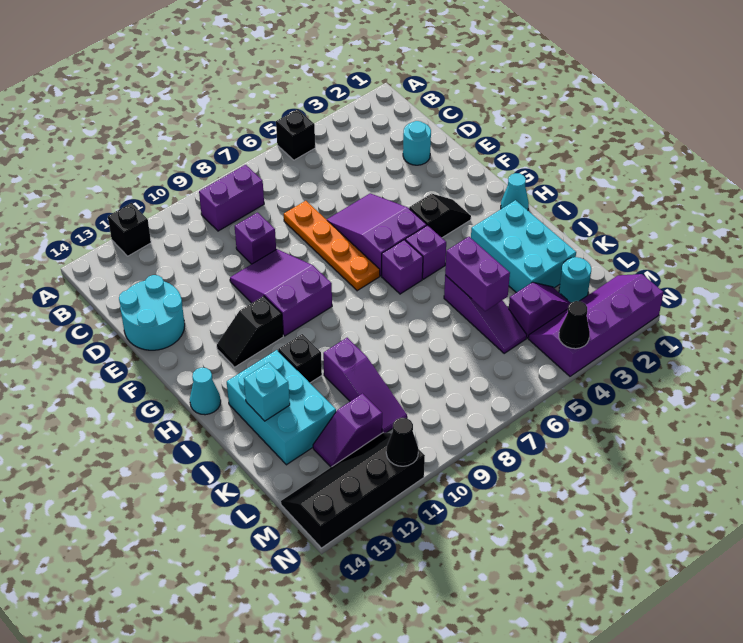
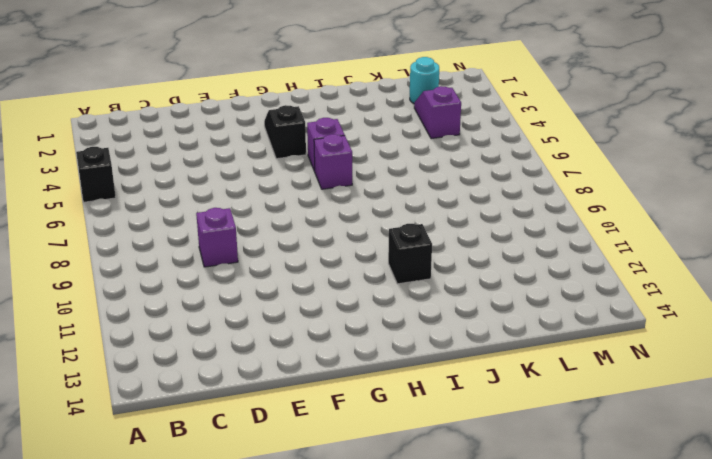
none -> black brick A12 level 1
none -> purple brick B8:B9 level 1
none -> cyan round brick D2 level 1

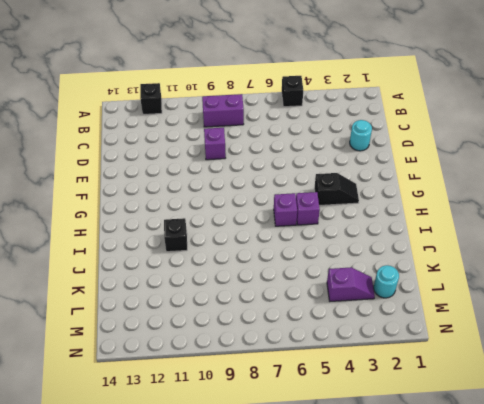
none -> orange plate D7:G7 level 1
none -> cyan round brick D13:E14 level 1
none -> purple slope E5:G6 level 1 top G

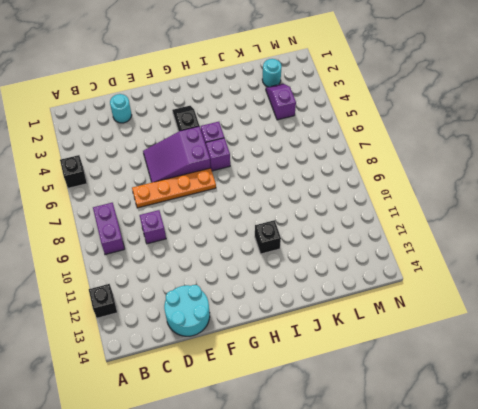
none -> purple slope E9:G10 level 1 top G
none -> black slope G11:G12 level 1 top 11
none -> cyan cone H1 level 1

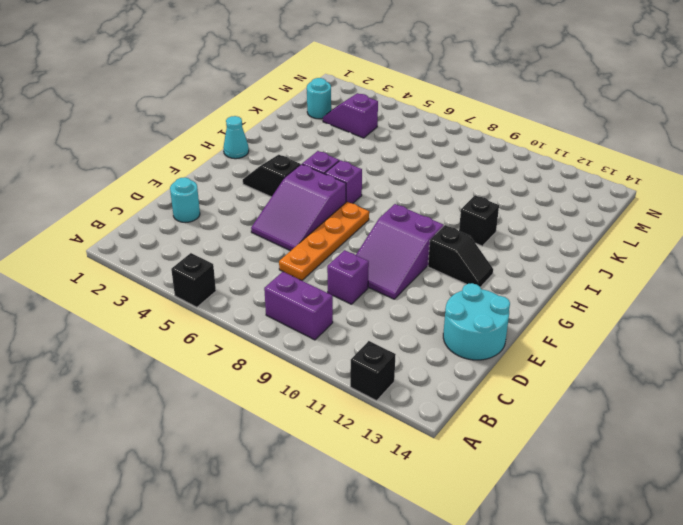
none -> cyan cone H14 level 1
none -> cyan brick I2:K3 level 1
none -> cyan brick I12:K13 level 1

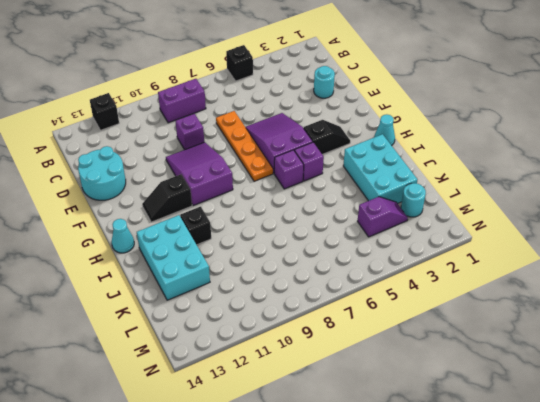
none -> purple slope J5:L5 level 1 top J
none -> purple slope J10:L10 level 1 top J
none -> purple slope L11:L12 level 1 top 11

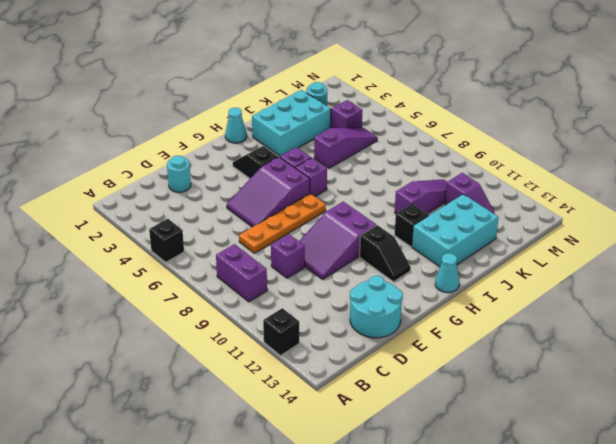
none -> purple slope M1:N4 level 1 top N
none -> black slope M11:N14 level 1 top N
none -> purple brick J5:K5 level 2

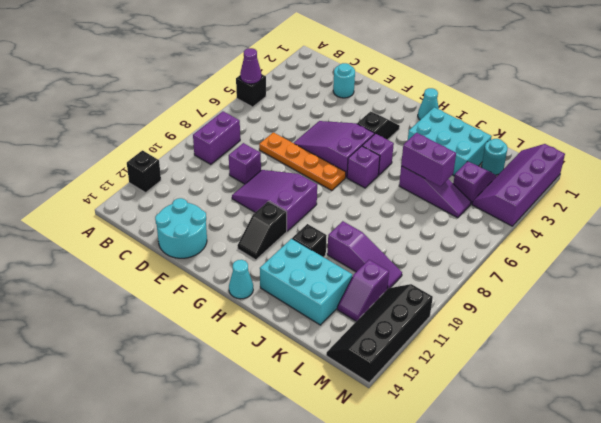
purple cone A5 level 2 -> none
none -> cyan brick J13 level 2
none -> black cone N4 level 2
none -> black cone N11 level 2

